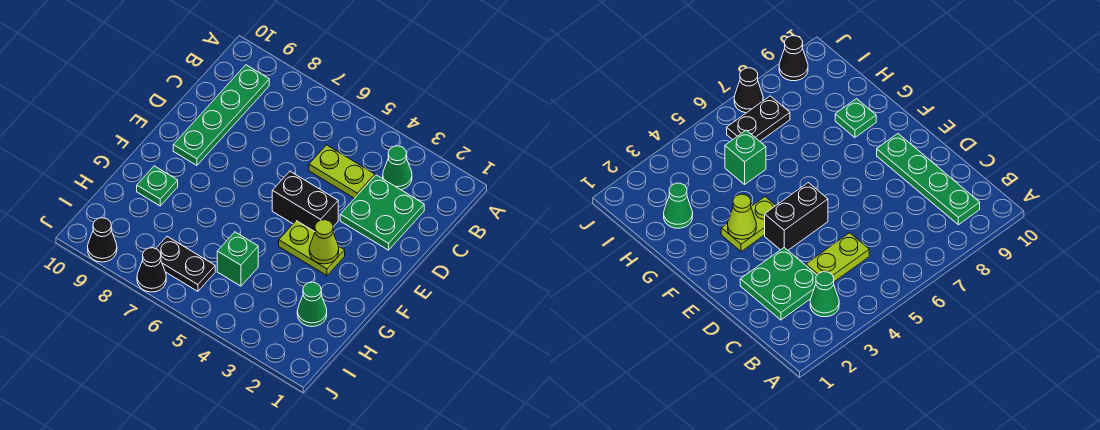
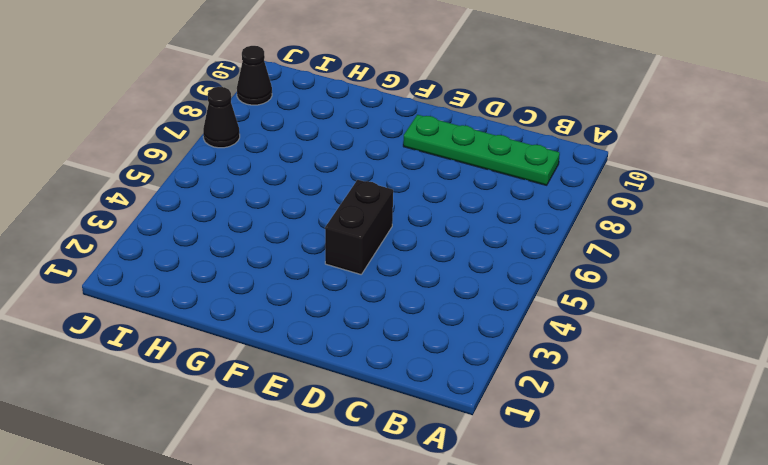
none -> green cone B3 level 1
none -> green plate C2:D3 level 1
none -> lime plate C4:C5 level 1

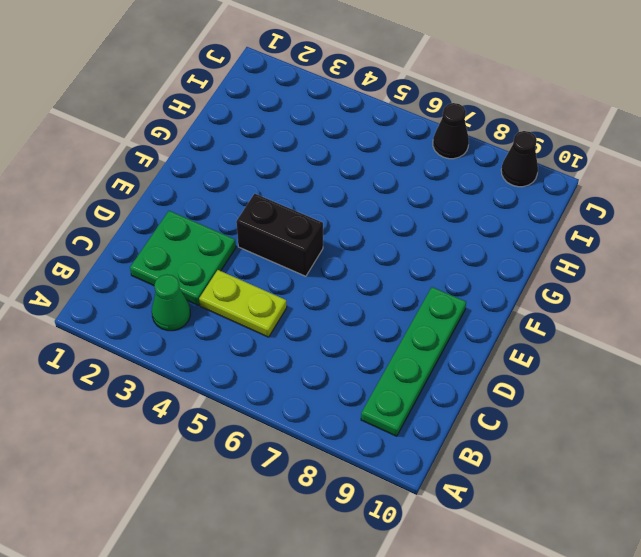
none -> lime plate F3:F4 level 1
none -> green plate G9 level 1
none -> green cone H2 level 1

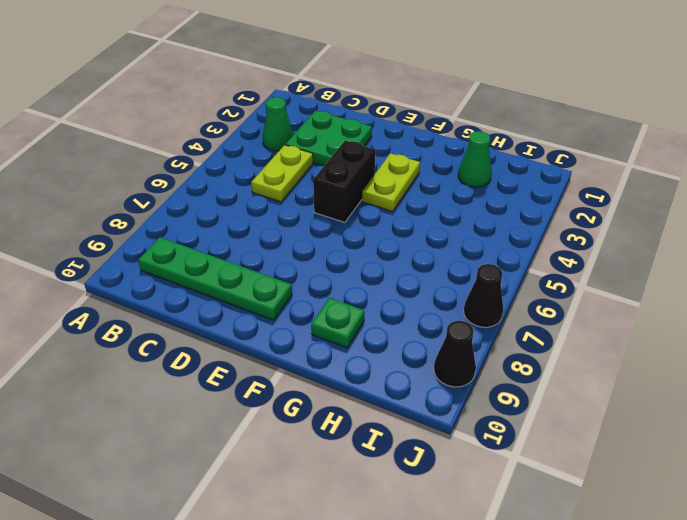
none -> green brick H5 level 1
none -> black plate I6:I7 level 1
none -> lime cone F3 level 2

